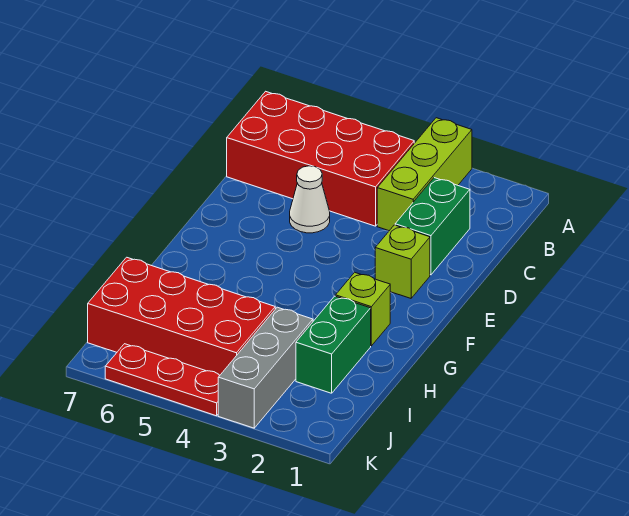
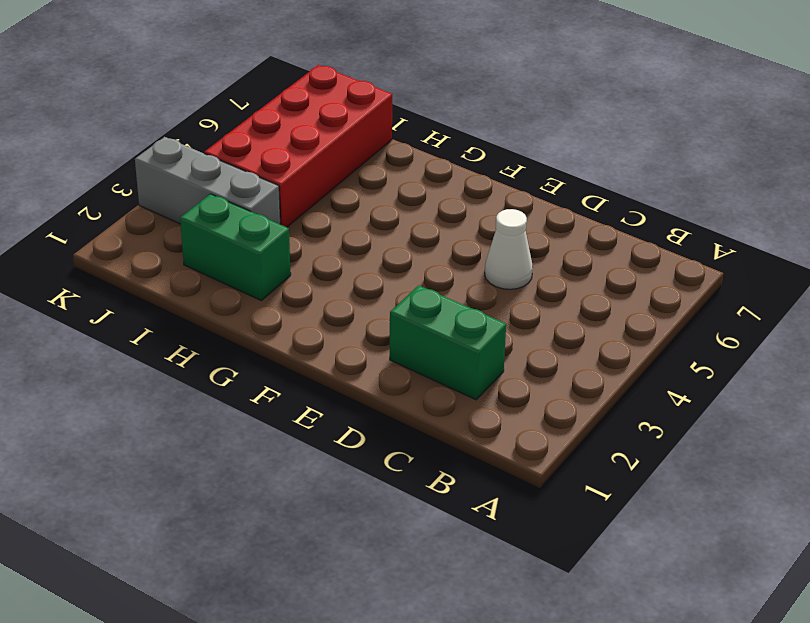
none -> lime brick A3:C3 level 1
none -> red brick B4:C7 level 1

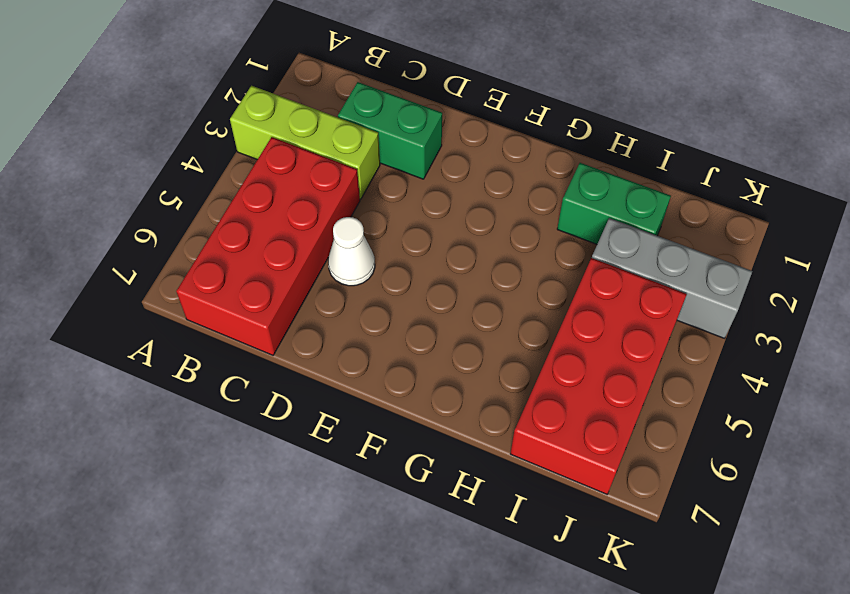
none -> lime brick E2 level 1
none -> lime brick G2 level 1

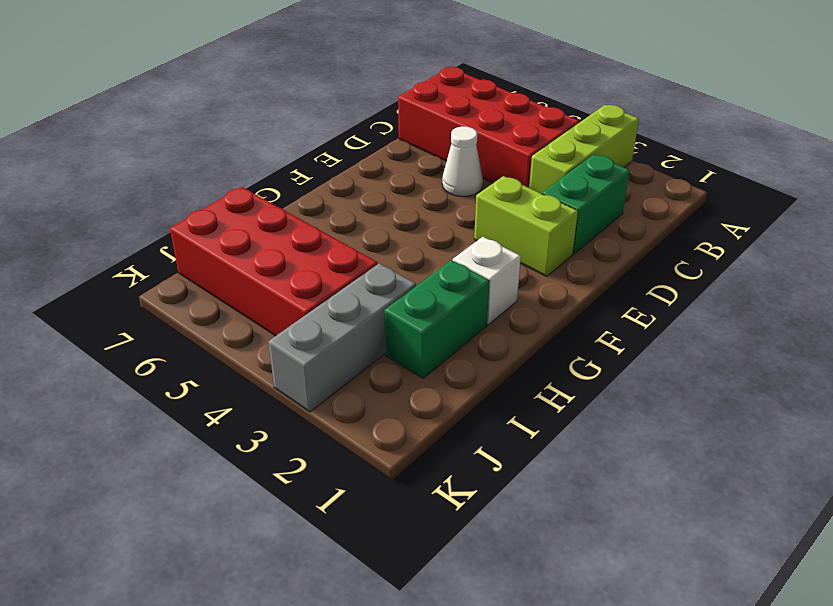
lime brick E2:E3 level 1 -> lime brick E2 level 1
white brick G2 level 1 -> lime brick G2 level 1
none -> red plate K4:K6 level 1

